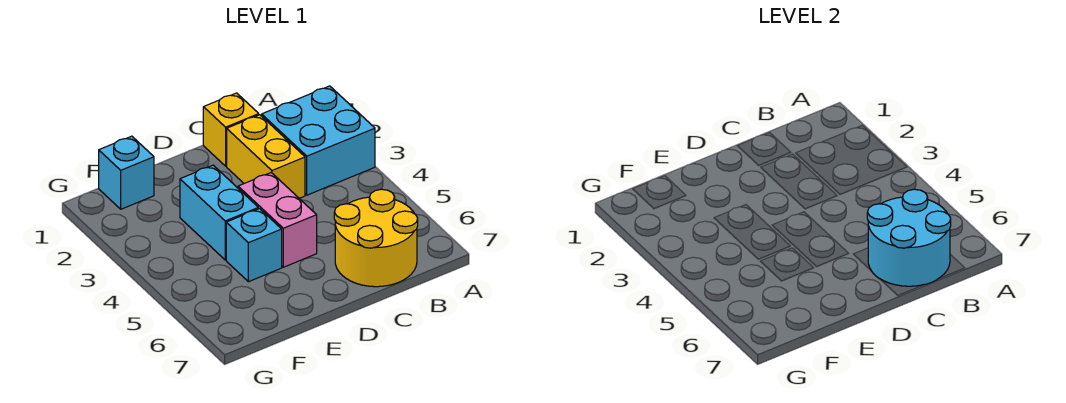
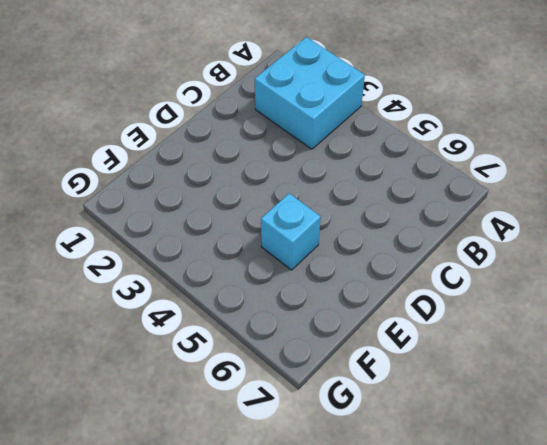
none -> yellow round brick B6:C7 level 1
none -> yellow brick C1 level 1

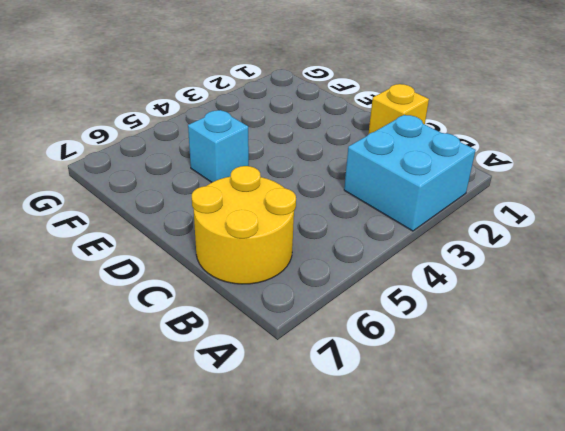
none -> yellow brick C2:C3 level 1
none -> pink brick D4:D5 level 1

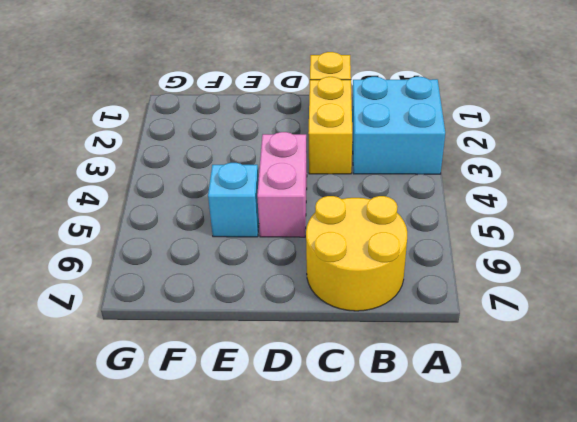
none -> cyan brick E3:E4 level 1
none -> cyan brick F1 level 1

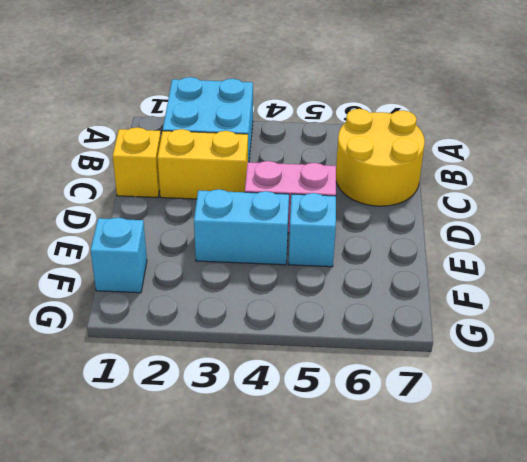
none -> cyan round brick B6:C7 level 2

